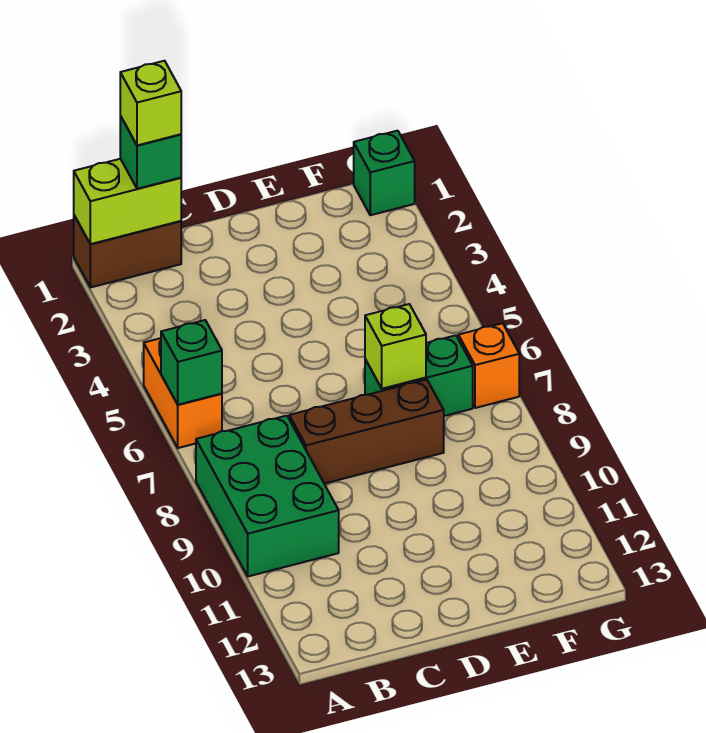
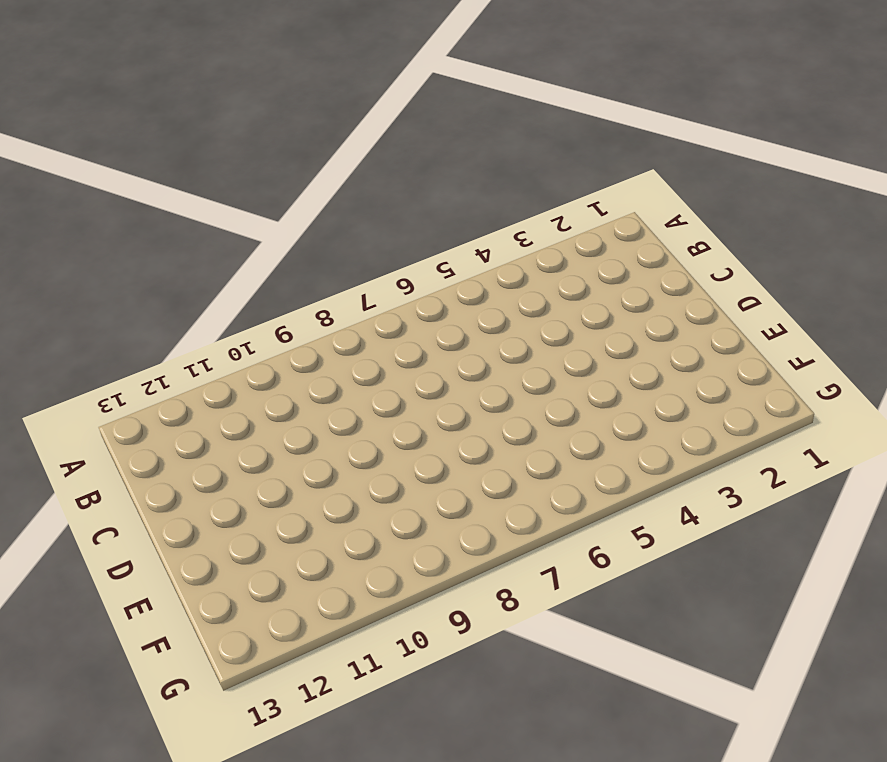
none -> brown brick A1:B1 level 1
none -> orange brick A5:A6 level 1
none -> green brick A8:B10 level 1

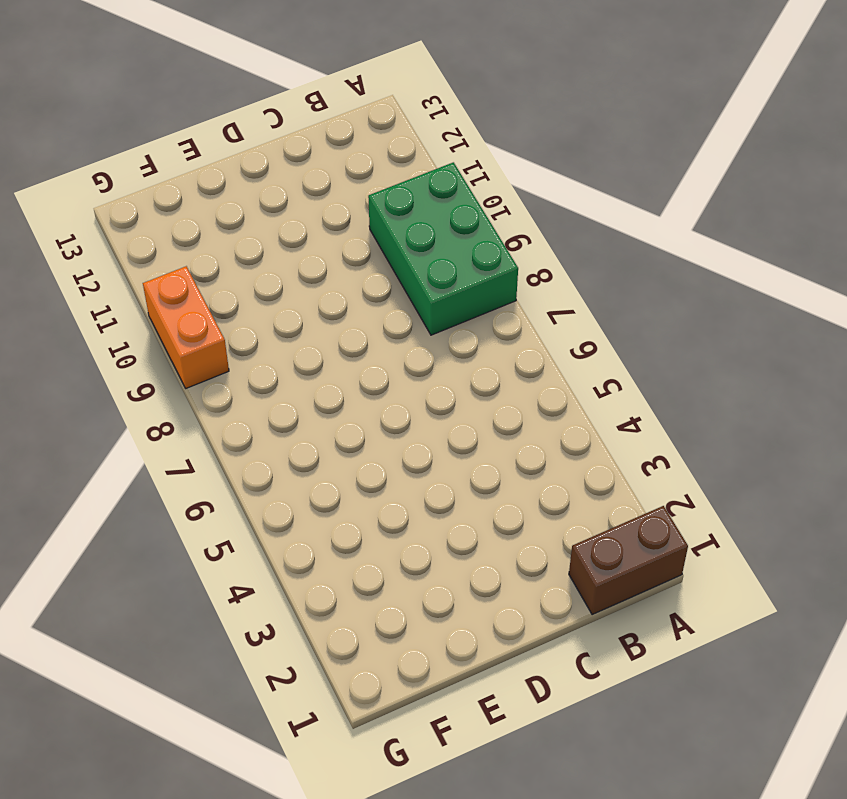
orange brick G9:G10 level 1 -> orange brick A5:A6 level 1
none -> brown brick C8:E8 level 1
none -> green brick E7:F7 level 1
none -> green brick G1 level 1

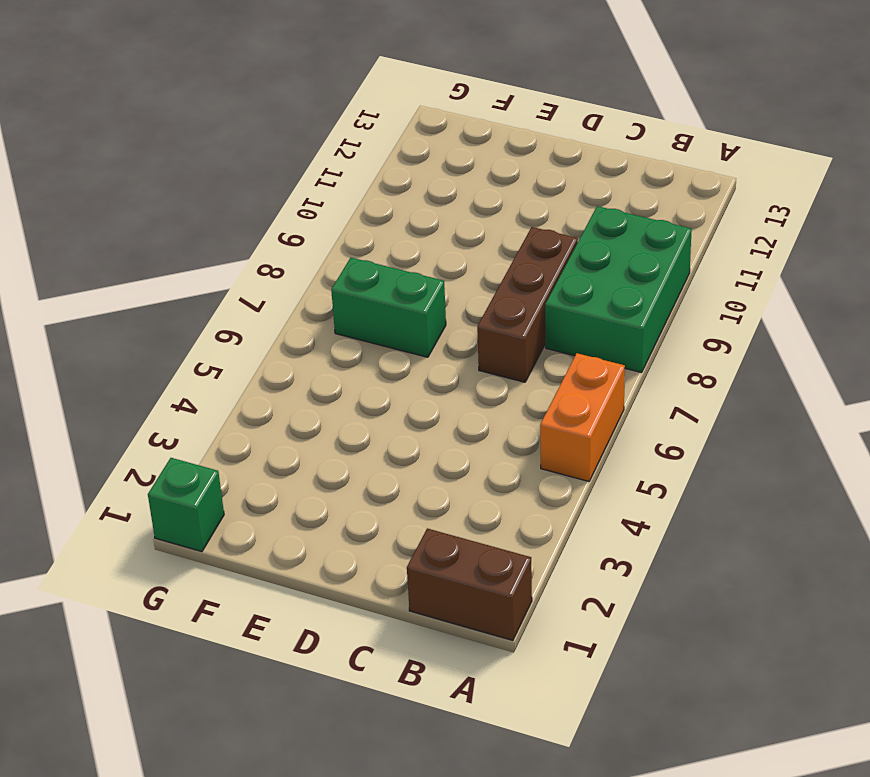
brown brick C7:C9 level 1 -> brown brick C8:E8 level 1
none -> orange brick G7 level 1
none -> lime brick A1:B1 level 2
none -> green brick A6 level 2

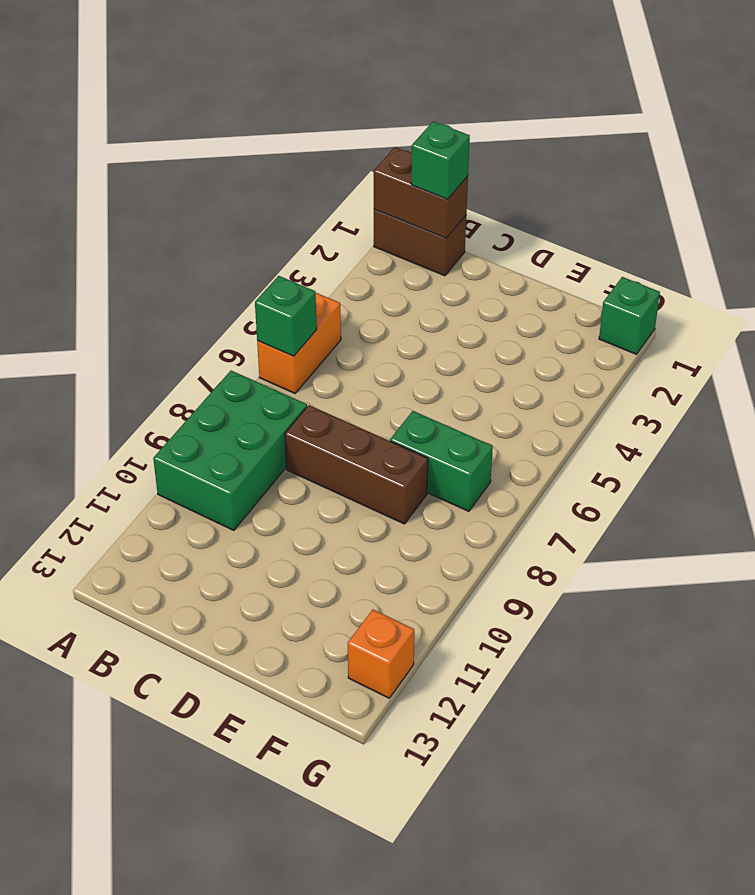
brown brick A1:B1 level 2 -> lime brick A1:B1 level 2
orange brick G12 level 1 -> orange brick G7 level 1
none -> lime brick E7 level 2
none -> lime brick B1 level 4

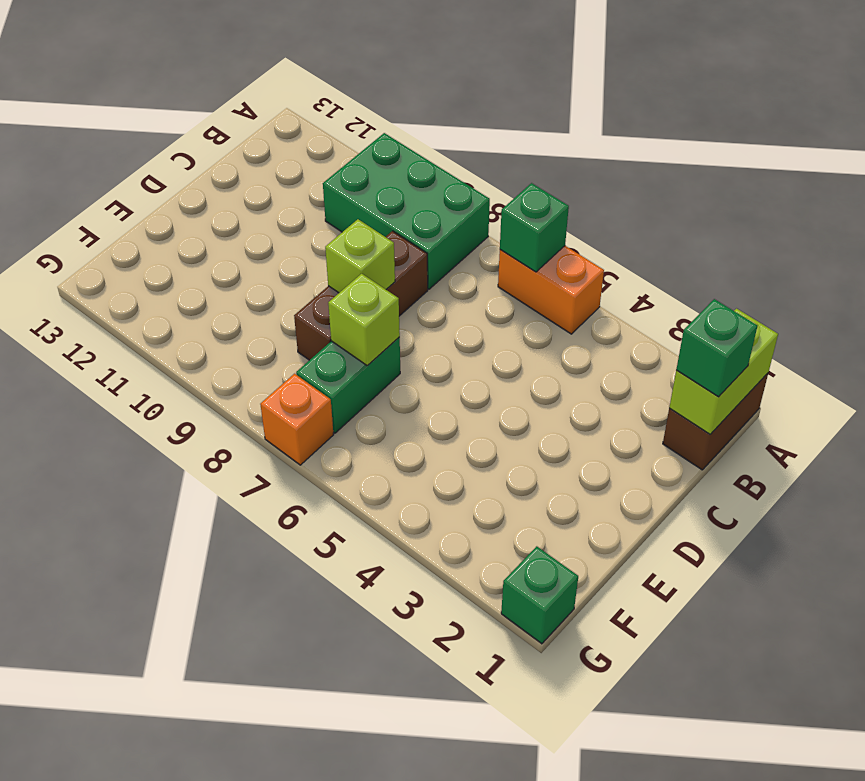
lime brick D8 level 2 -> lime brick B1 level 4

